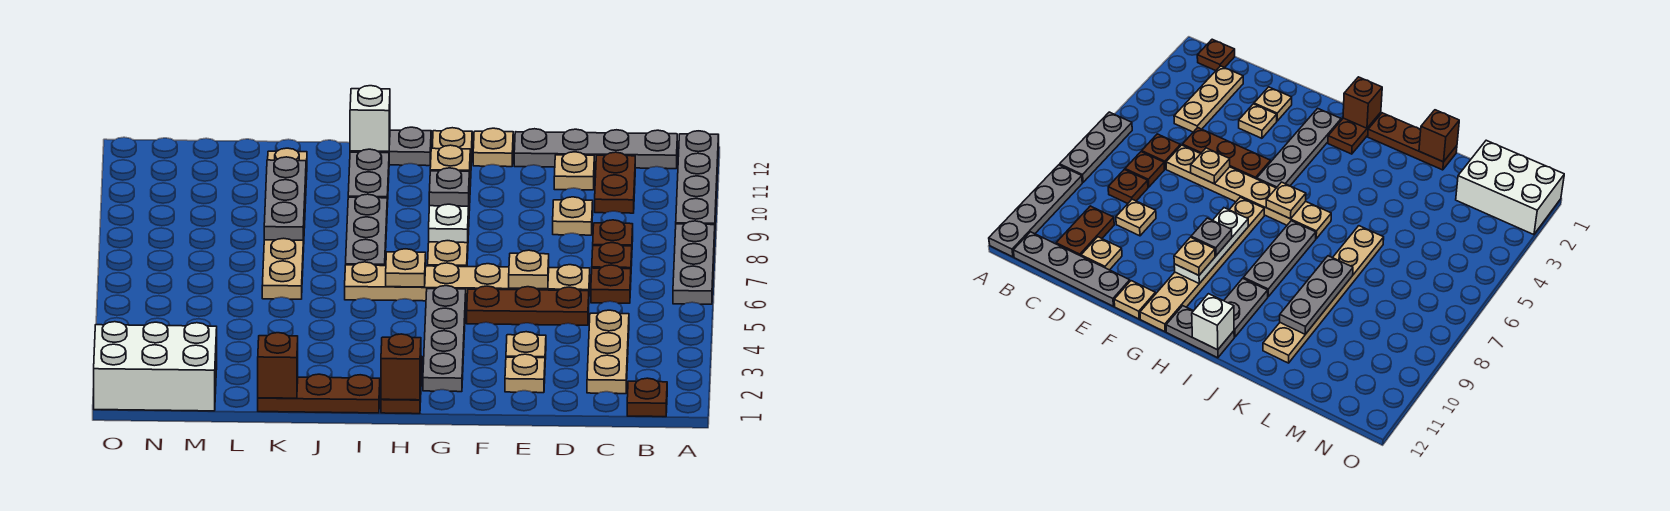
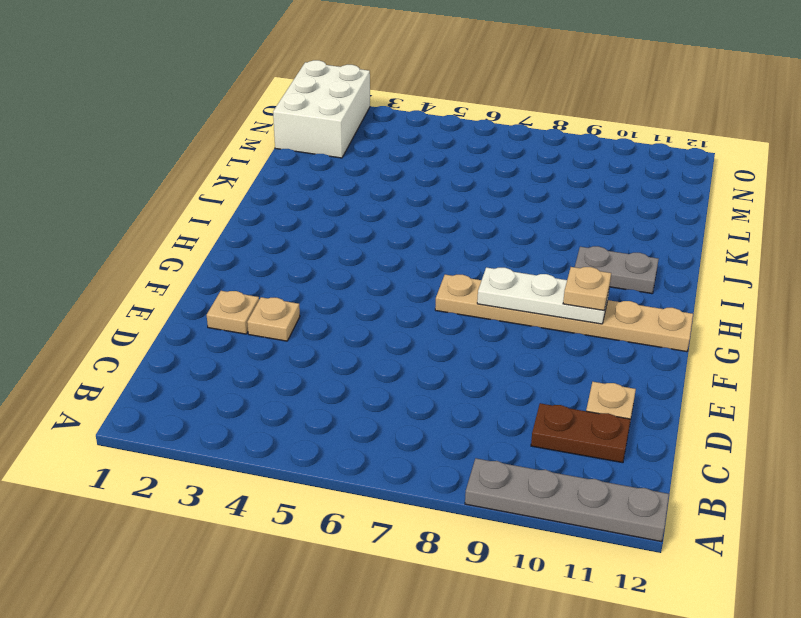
none -> grey plate A6:A8 level 1
none -> brown plate B1 level 1
none -> grey plate B12:E12 level 1
none -> tan plate C2:C4 level 1

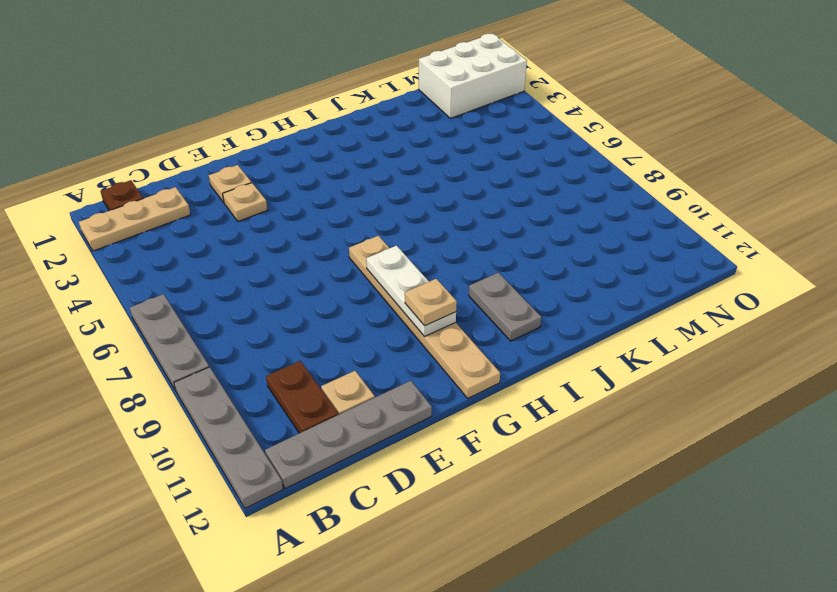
tan plate A2:C2 level 1 -> tan plate C2:C4 level 1
none -> brown plate C6 level 1
none -> brown plate C7 level 1
none -> brown plate C8 level 1
none -> brown plate D5:F5 level 1

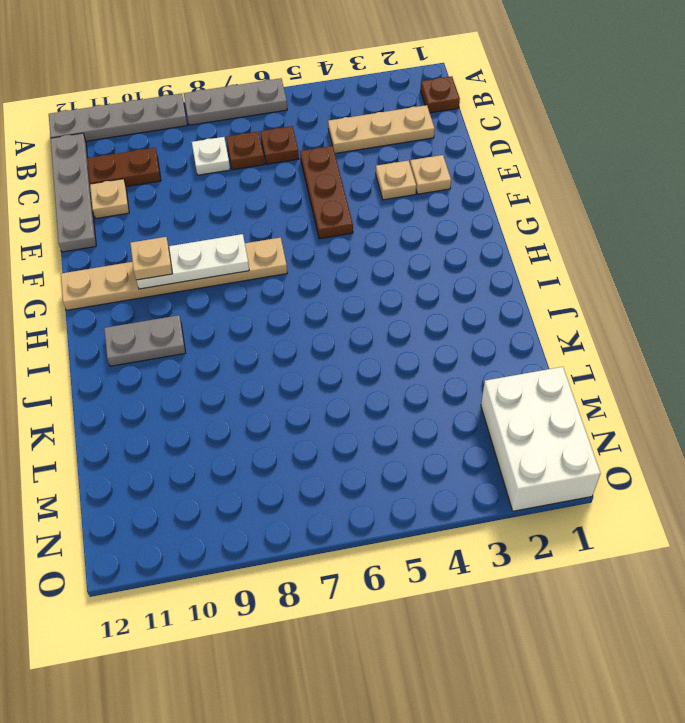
white plate C8 level 1 -> brown plate C8 level 1
none -> tan plate D6:I6 level 1
none -> tan plate D9 level 1
none -> tan plate F12 level 1
none -> grey plate G2:G5 level 1

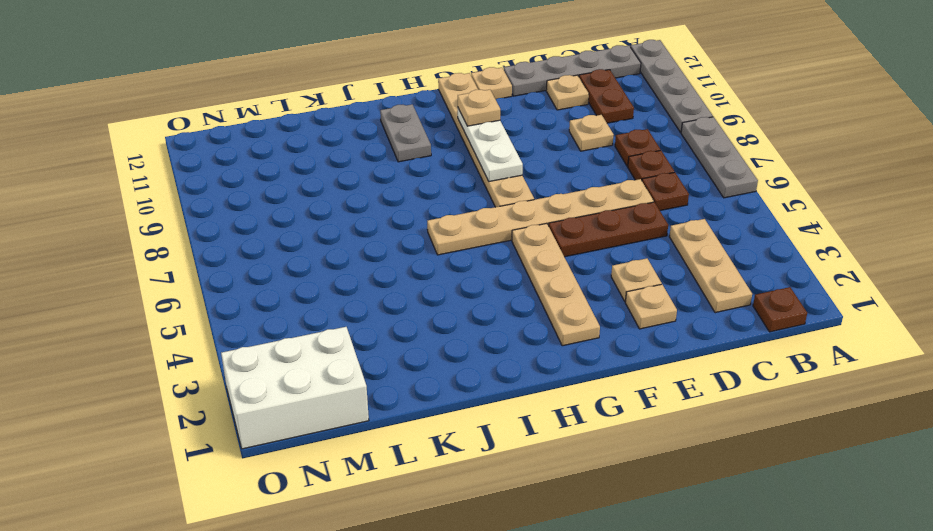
tan plate G2:G5 level 1 -> grey plate G2:G5 level 1
none -> brown plate H1:H2 level 1
none -> grey plate H12:I12 level 1
none -> brown plate I1:K1 level 1
none -> grey plate I7:I9 level 1

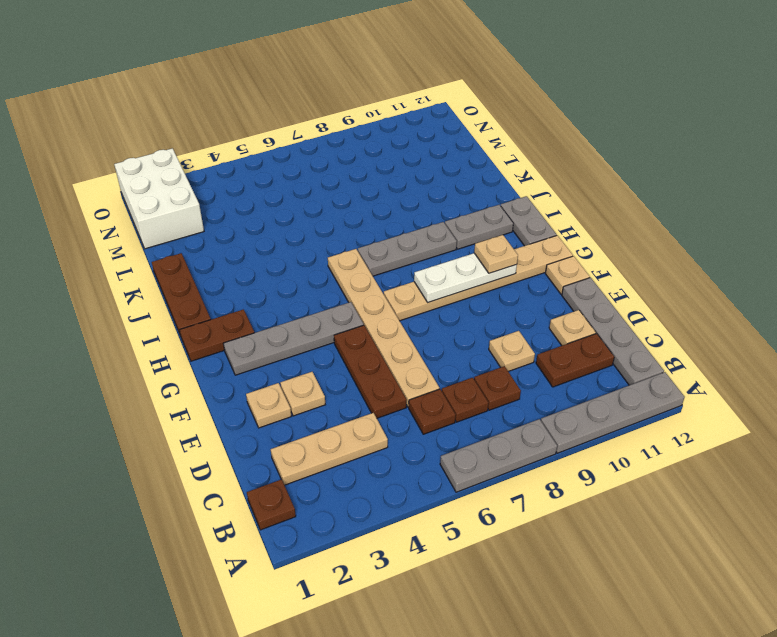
none -> tan plate K6:K11 level 1
none -> tan plate E6 level 2
none -> brown brick H1 level 2
none -> tan plate H6 level 2

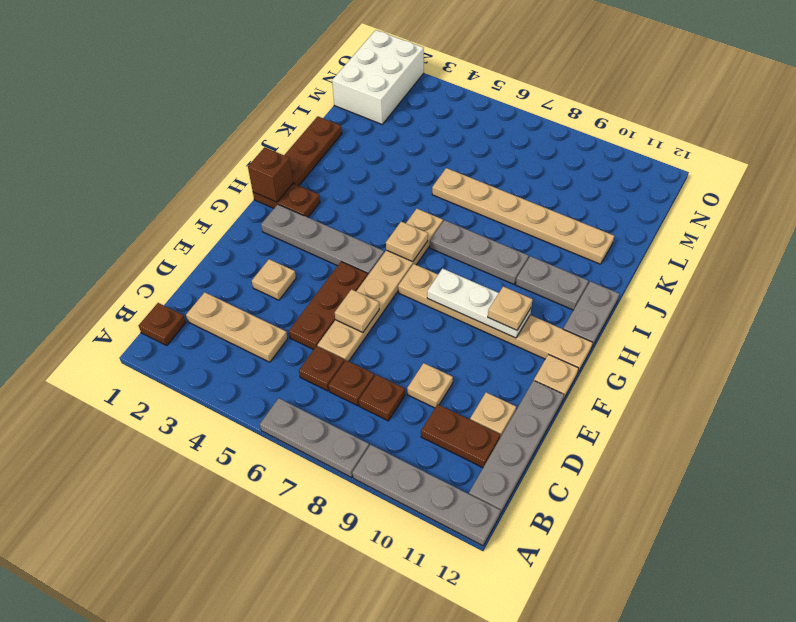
none -> tan plate E2 level 1
none -> white brick I12 level 2
none -> brown brick K1 level 2
none -> grey plate K8:K10 level 2

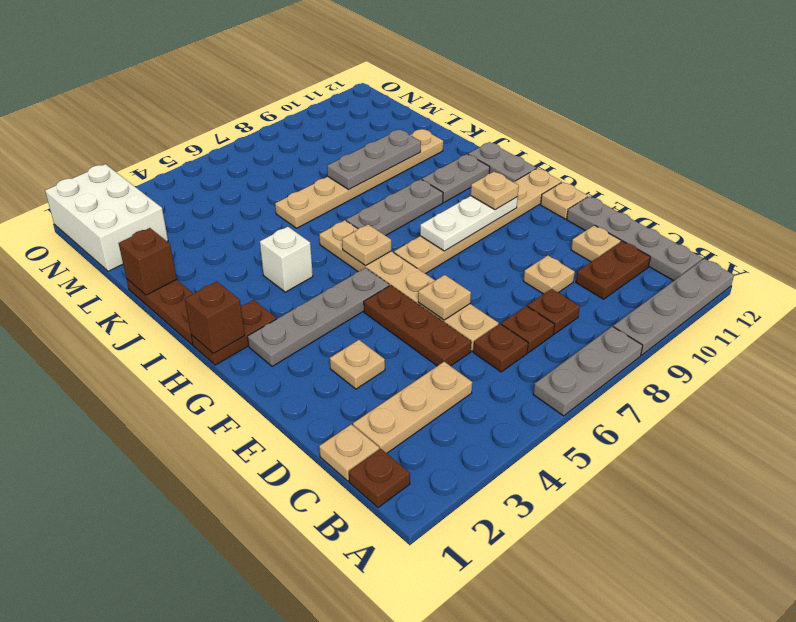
tan plate C1 level 1 -> tan plate E2 level 1
white brick I4 level 1 -> white brick I12 level 2
none -> grey plate G9 level 3

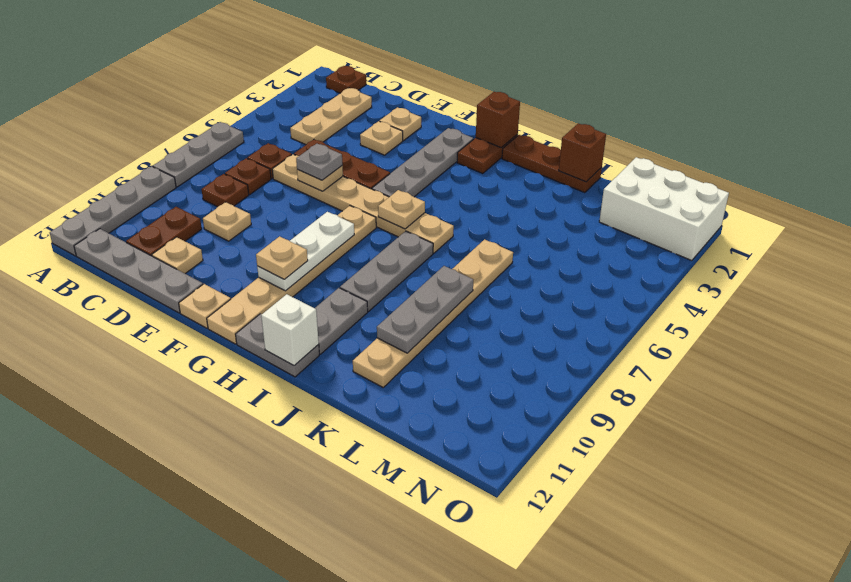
grey plate E6 level 3 -> grey plate G9 level 3

